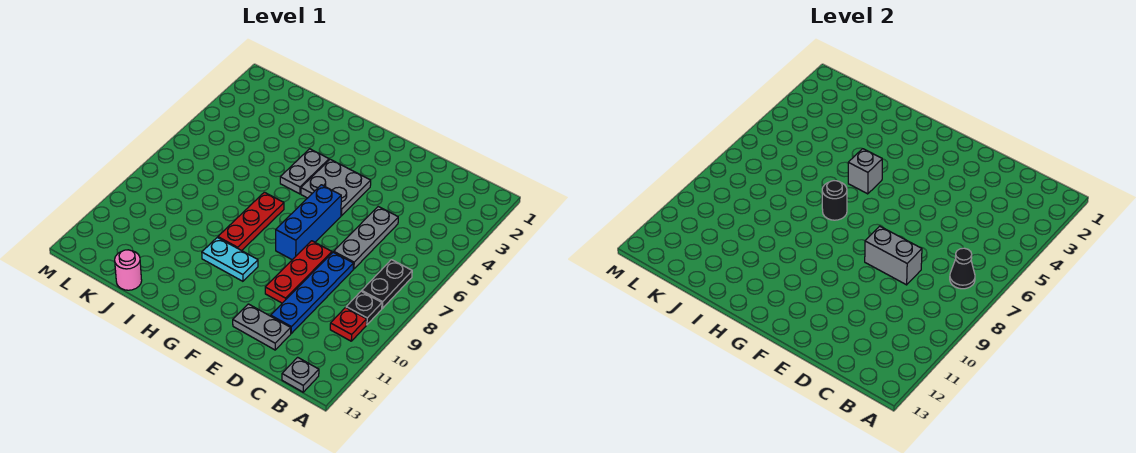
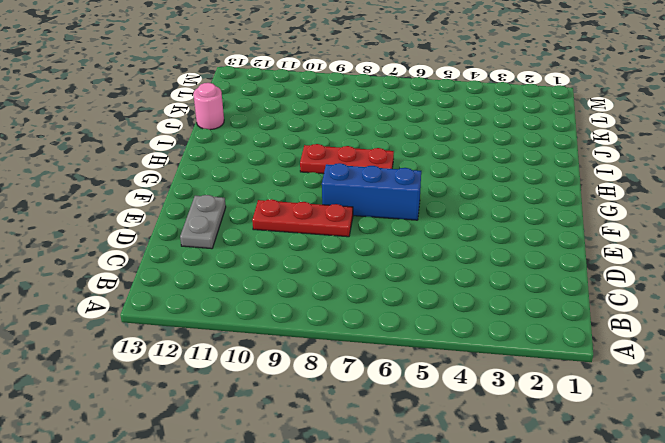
none -> black plate B7:B8 level 1
none -> black plate B9 level 1
none -> red plate B10 level 1

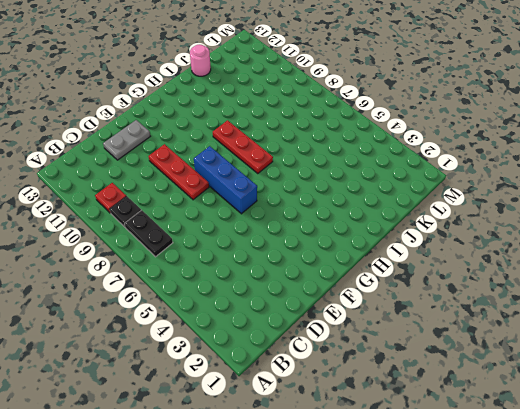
none -> grey plate B13 level 1
none -> grey plate D5:D7 level 1
none -> blue plate D8:D11 level 1

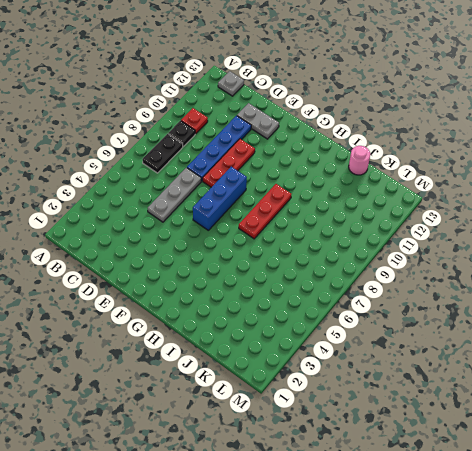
none -> grey plate F4:G5 level 1
none -> cyan plate G10:H10 level 1
none -> grey plate H4:H5 level 1

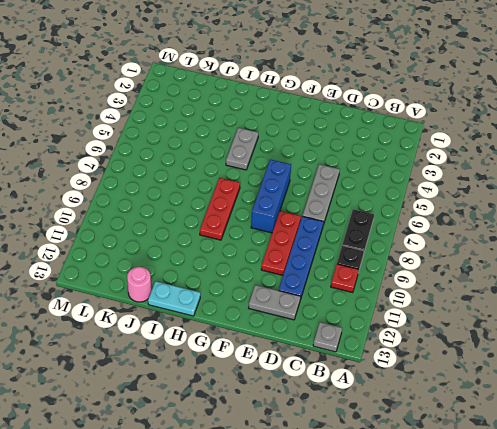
cyan plate H13:I13 level 1 -> cyan plate G10:H10 level 1
none -> grey plate F4:G5 level 1
none -> black cone B7 level 2
none -> grey brick D8:E8 level 2

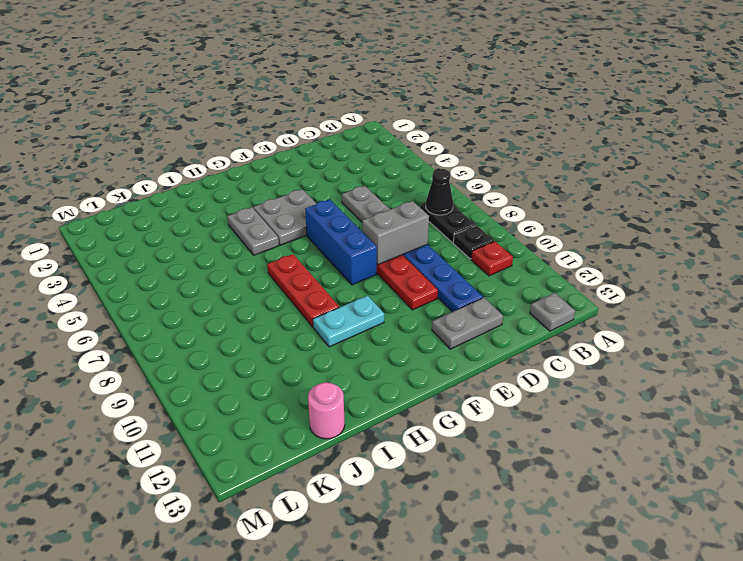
none -> grey brick H5 level 2
none -> black round brick H7 level 2

